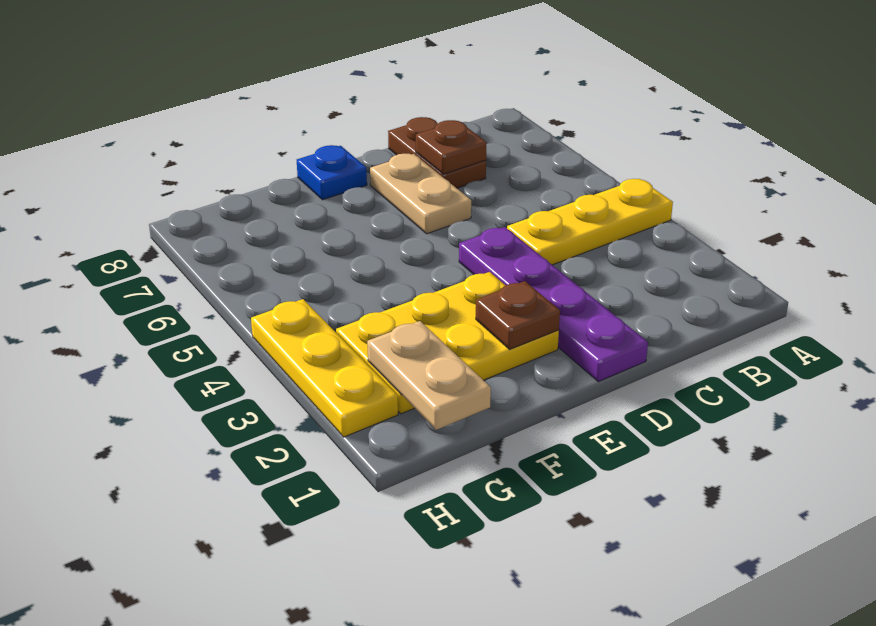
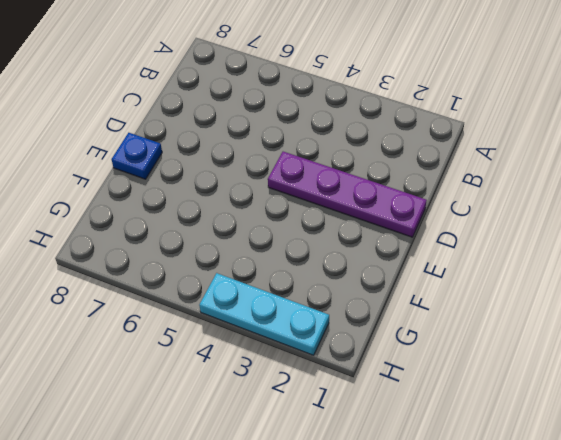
cyan plate H2:H4 level 1 -> yellow plate H2:H4 level 1
none -> yellow plate A4:C4 level 1
none -> brown plate C7:C8 level 1

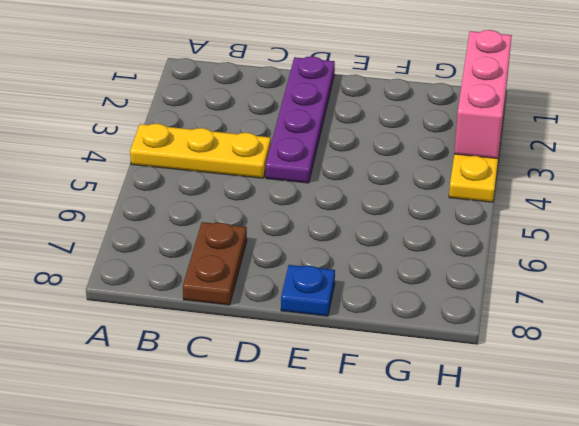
pink brick H1:H3 level 2 -> none
none -> tan plate D6:D7 level 1
none -> yellow plate E2:G3 level 1

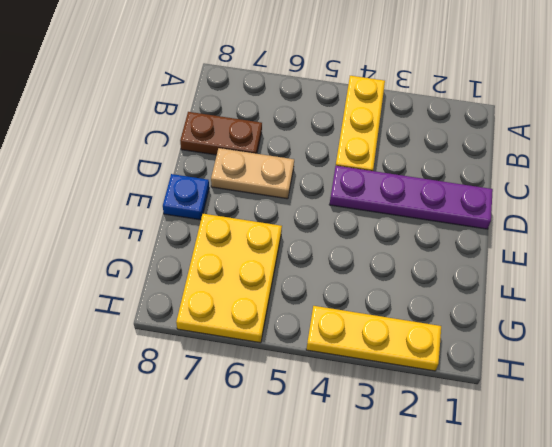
yellow plate F6:H7 level 1 -> yellow plate E2:G3 level 1
none -> brown plate C7 level 2
none -> brown plate E2 level 2

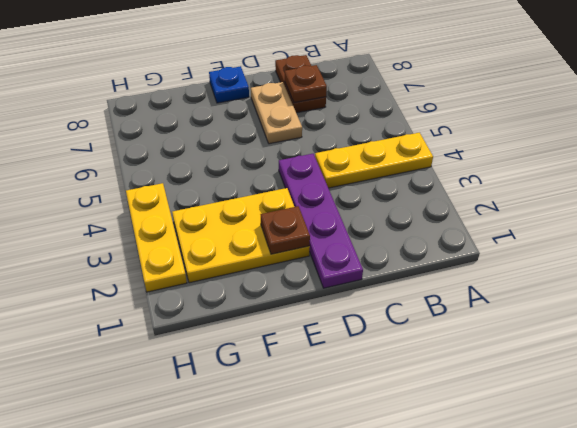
none -> tan plate G1:G2 level 2

